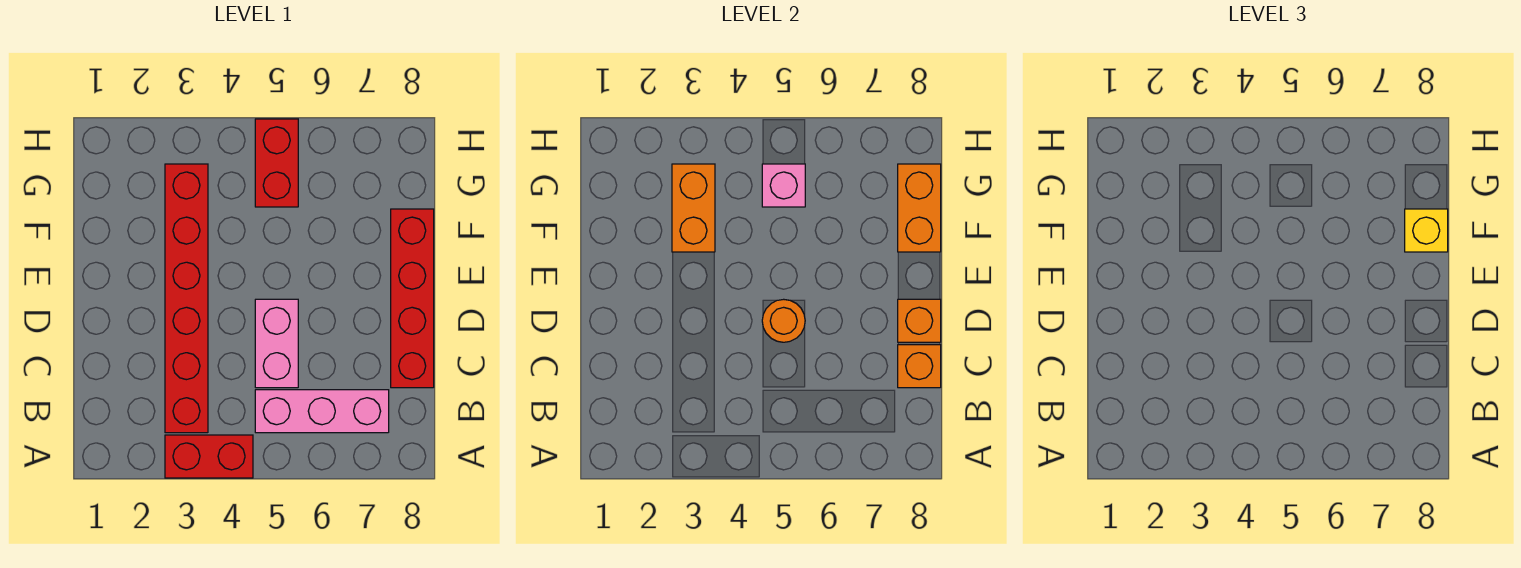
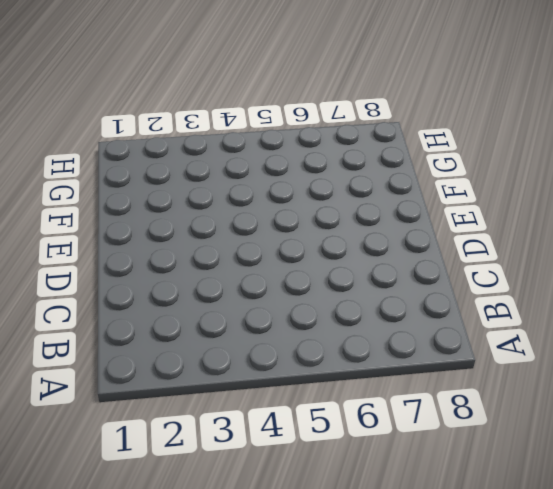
none -> red brick A3:A4 level 1
none -> red brick B3:G3 level 1
none -> pink brick B5:B7 level 1

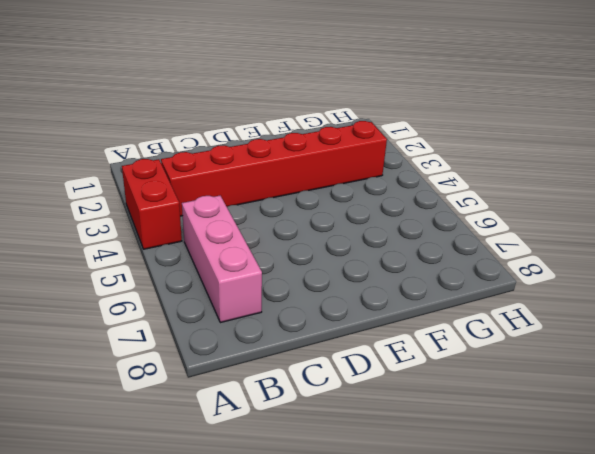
none -> pink brick C5:D5 level 1
none -> red brick C8:F8 level 1
none -> red brick G5:H5 level 1

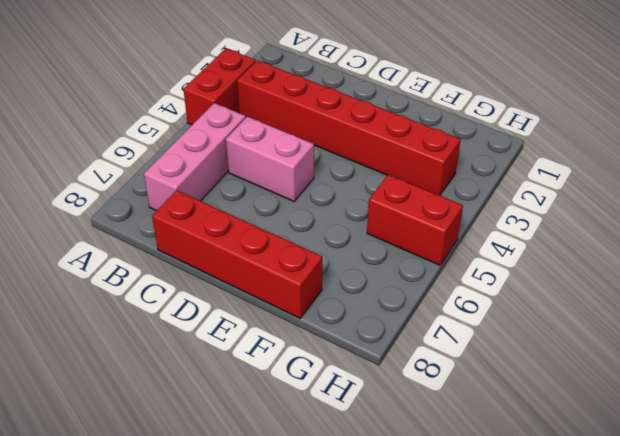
none -> orange brick C8 level 2
none -> orange round brick D5 level 2
none -> orange brick D8 level 2

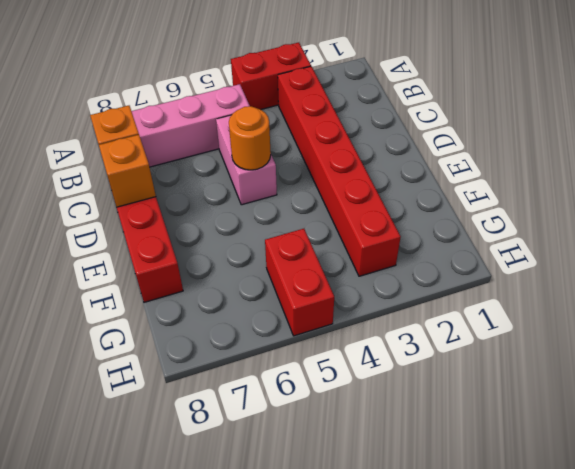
none -> orange brick F3:G3 level 2
none -> orange brick F8:G8 level 2
none -> pink brick G5 level 2

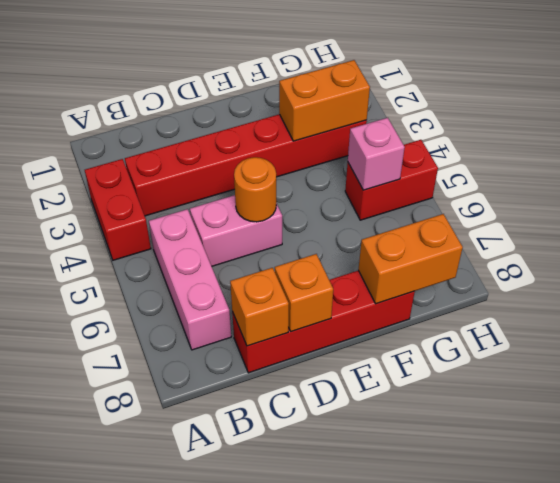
none -> yellow brick F8 level 3

